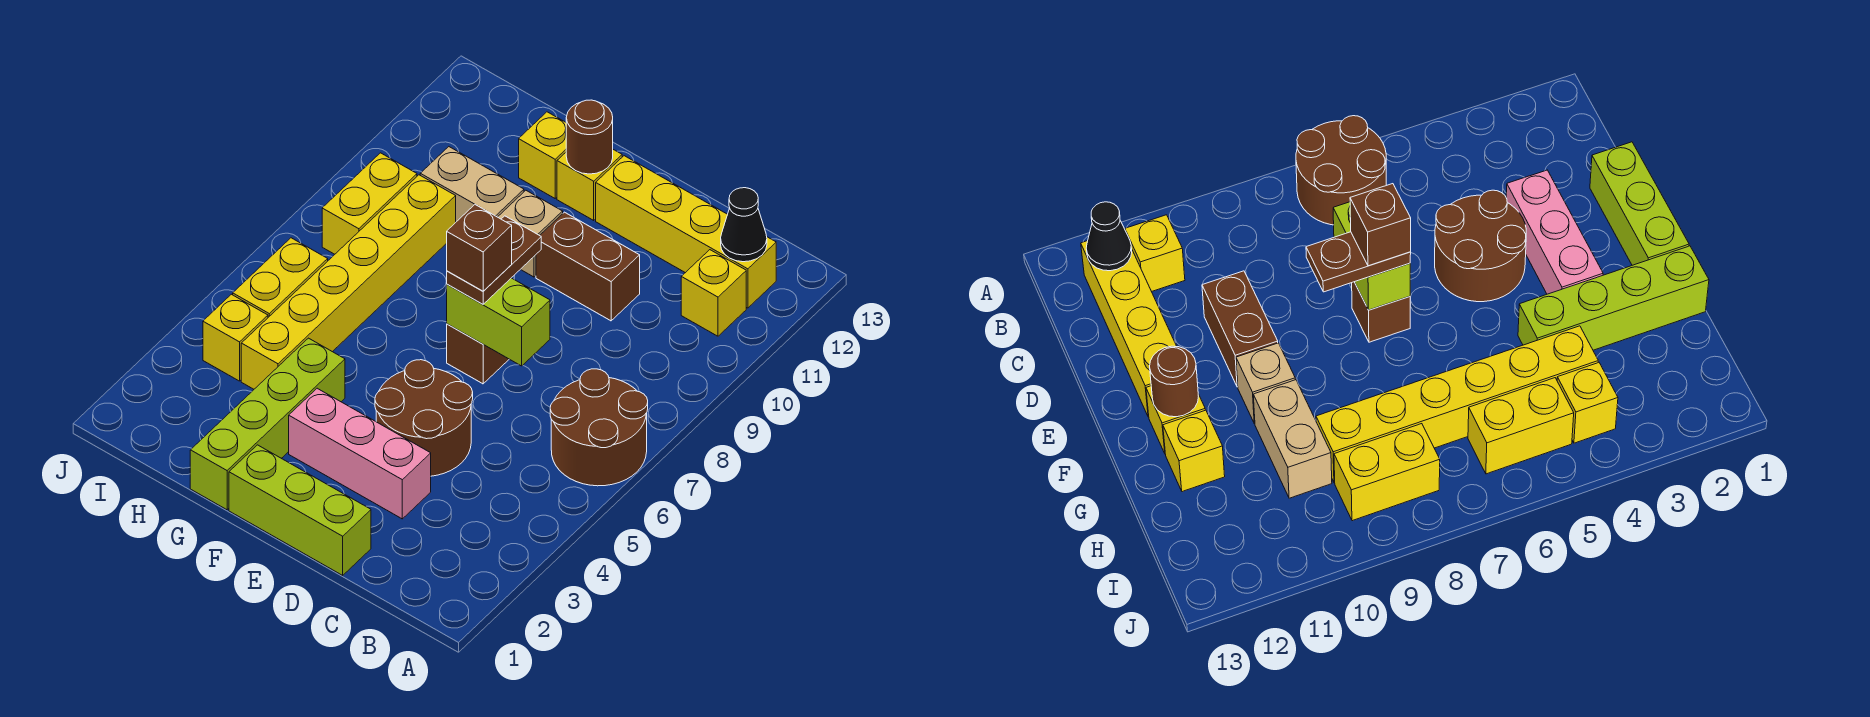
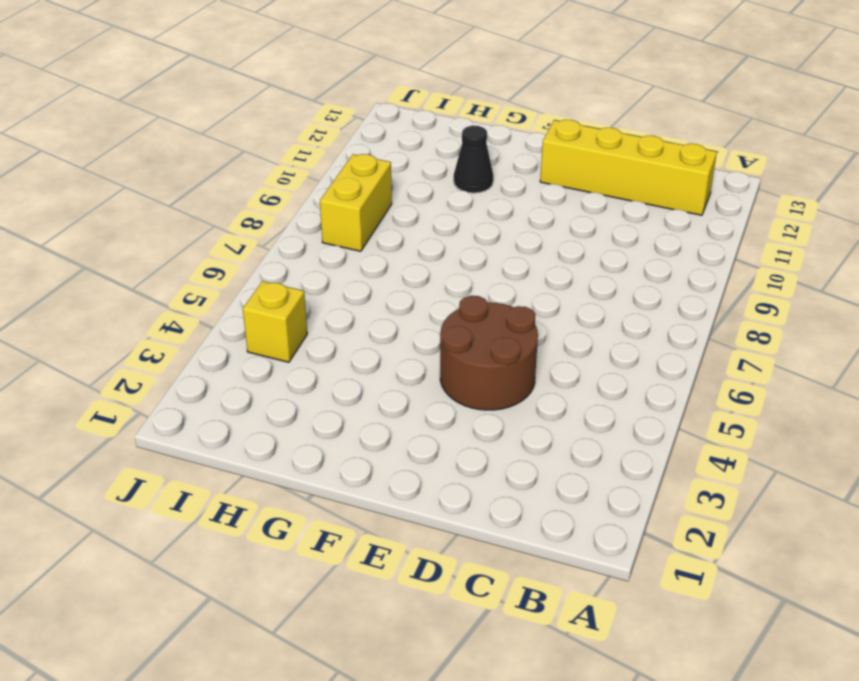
black cone G11 level 1 -> black cone B12 level 2
none -> brown round brick A6:B7 level 1
none -> yellow brick B11 level 1
none -> lime brick D1:F1 level 1

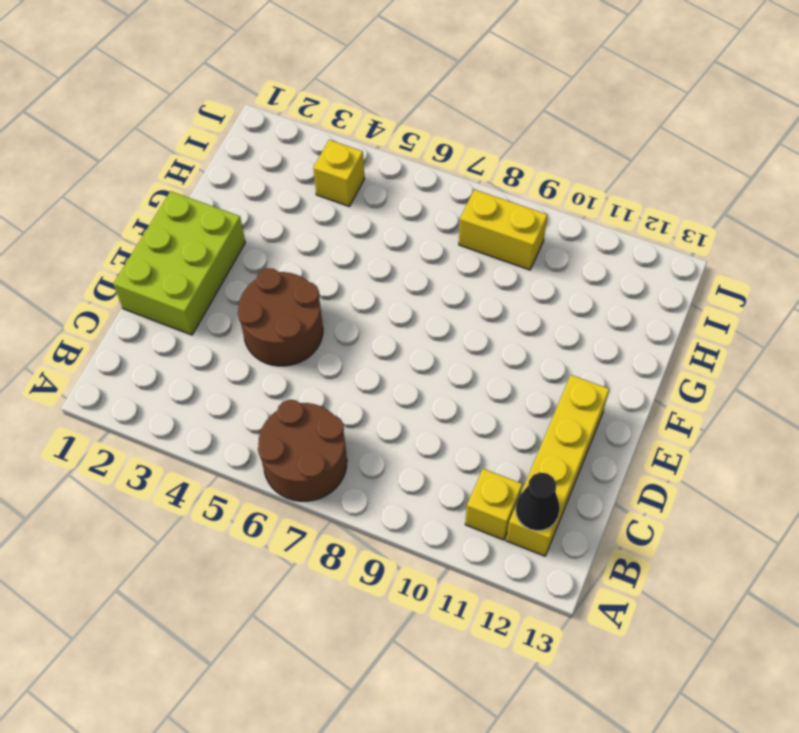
lime brick D1:F2 level 1 -> lime brick D1:F1 level 1
none -> pink brick D3:F3 level 1
none -> brown brick D10:E10 level 1
none -> brown brick E7 level 1

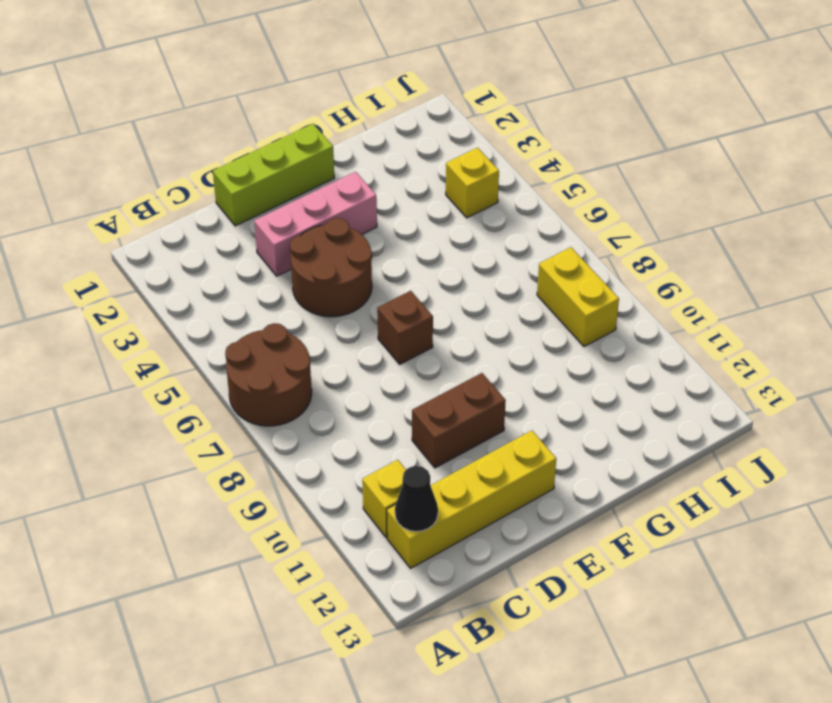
none -> tan brick F10 level 1
none -> yellow brick F12 level 1
none -> lime brick G1:G4 level 1

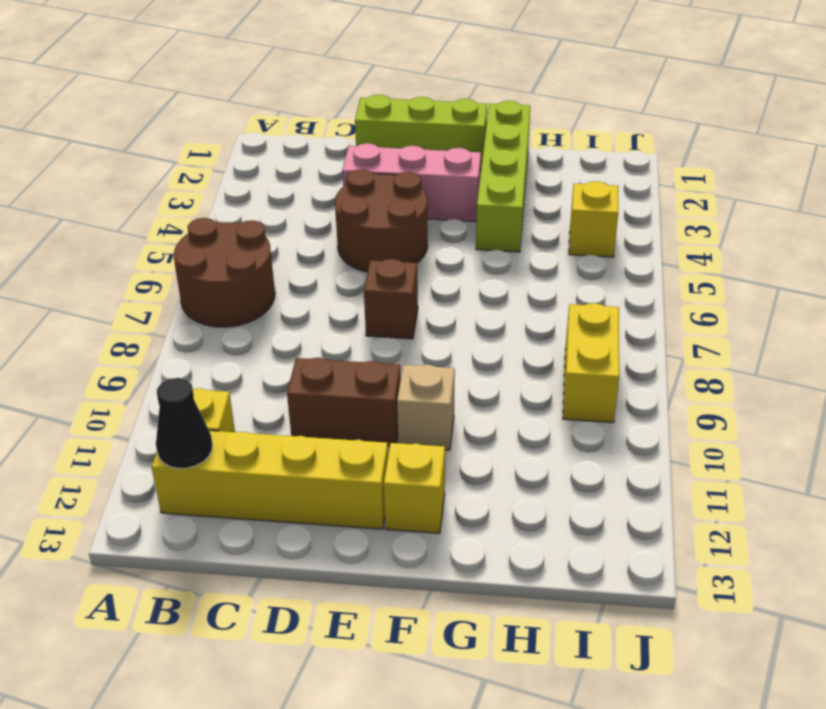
none -> tan brick G10:H10 level 1
none -> yellow brick G12 level 1
none -> yellow brick H4:H9 level 1

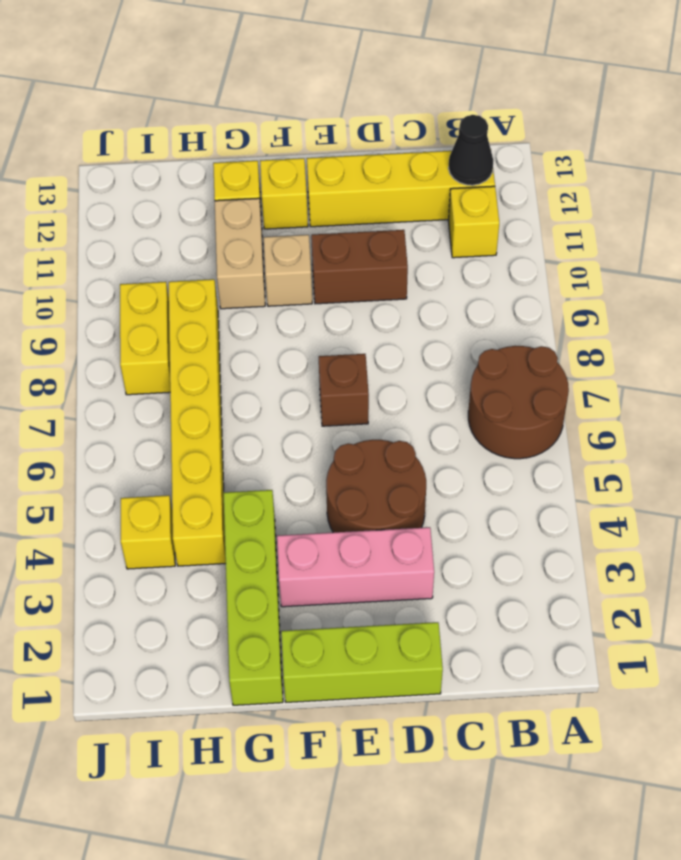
tan brick G10:G11 level 1 -> tan brick G10:H10 level 1
none -> yellow brick I5:I6 level 1
none -> lime brick D7:E7 level 2
none -> brown round brick F12 level 2

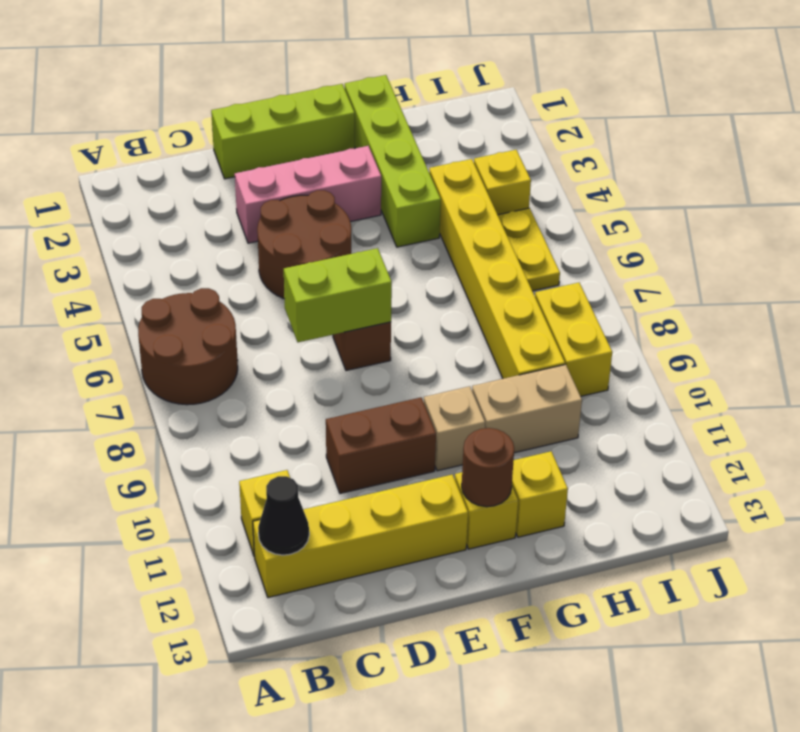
yellow plate I5:I6 level 1 -> yellow brick I5:I6 level 1
none -> brown plate E7:E8 level 3
none -> brown brick E7 level 4

